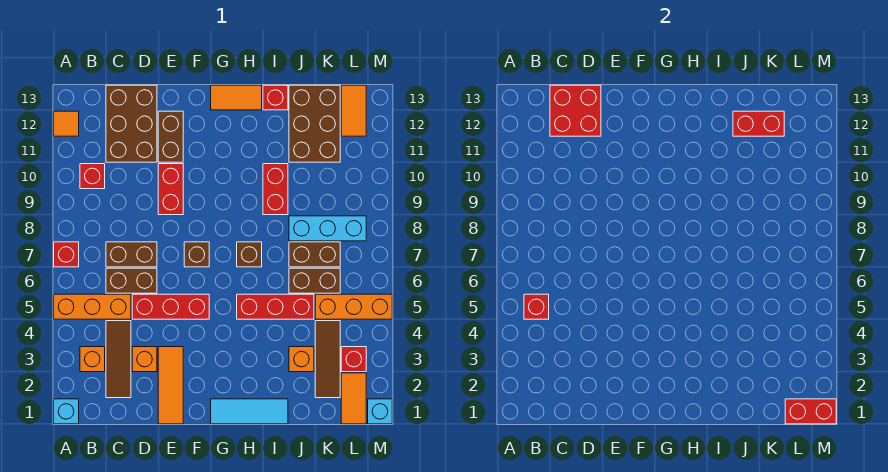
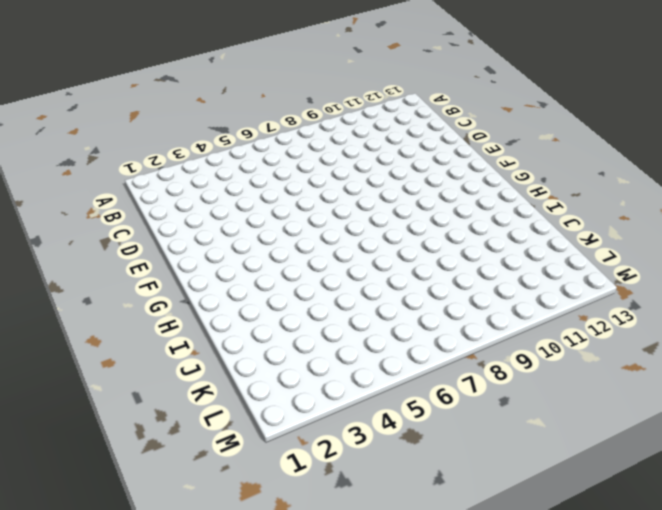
none -> cyan brick A1 level 1
none -> orange brick A5:C5 level 1
none -> red brick A7 level 1
none -> orange tile A12 level 1

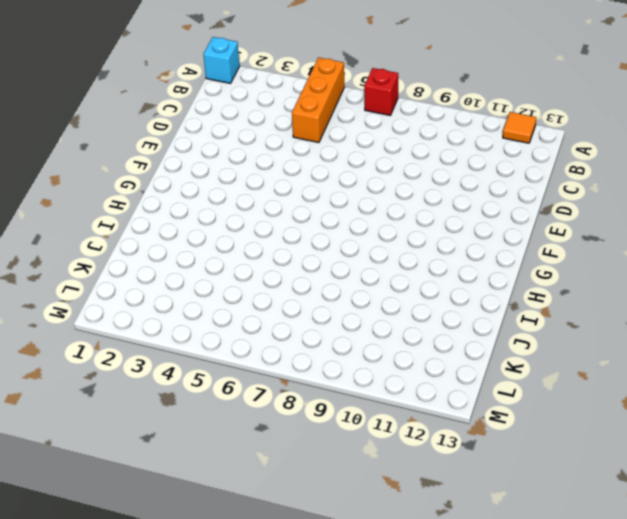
none -> orange brick B3 level 1
none -> red brick B10 level 1
none -> brown tile C2:C4 level 1
none -> brown brick C6:D6 level 1

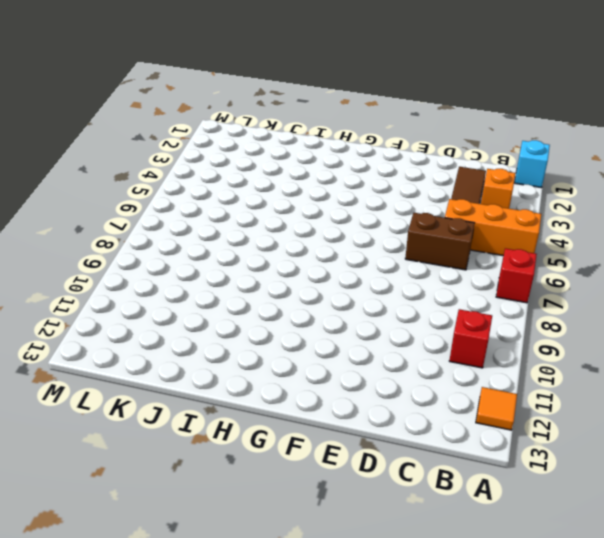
none -> brown brick C7:D7 level 1
none -> brown brick C11:D13 level 1
none -> orange brick D3 level 1
none -> red brick D5:F5 level 1

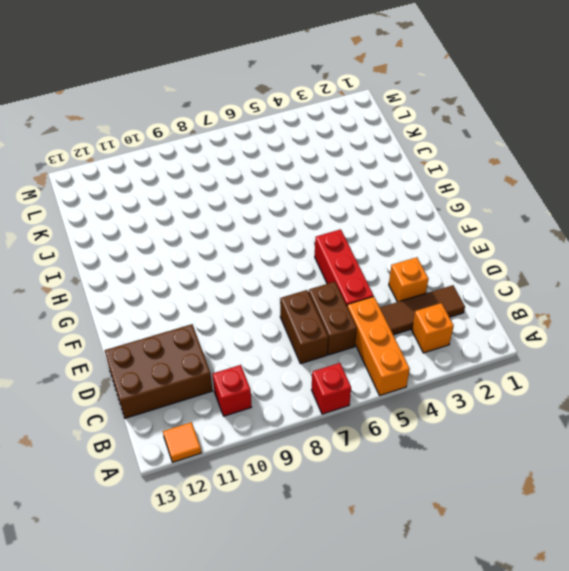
none -> cyan brick A1 level 1
none -> orange tile E1:E3 level 1
none -> red brick E9:E10 level 1
none -> brown brick E11:E12 level 1

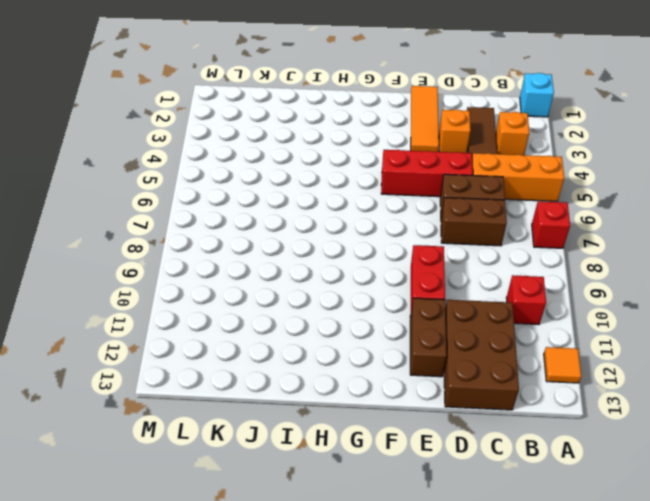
none -> brown brick F7 level 1
none -> cyan tile G1:I1 level 1
none -> orange tile G13:H13 level 1
none -> red brick H5:J5 level 1

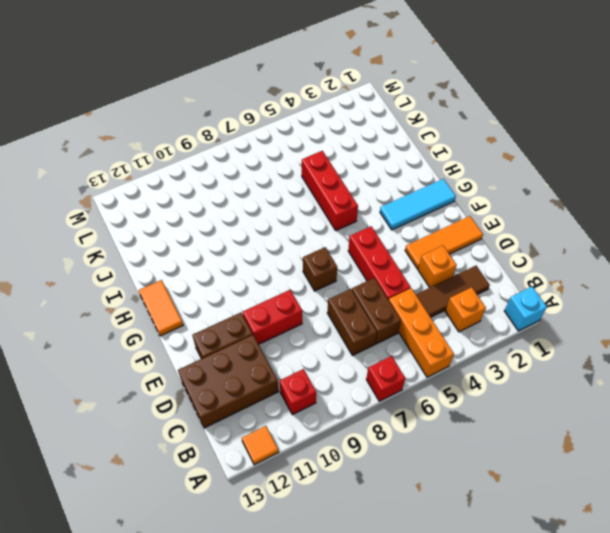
cyan tile G1:G3 level 1 -> cyan tile G1:I1 level 1
none -> brown brick H7 level 1
none -> red brick I9:I10 level 1
none -> red brick I13 level 1
none -> orange brick J3 level 1

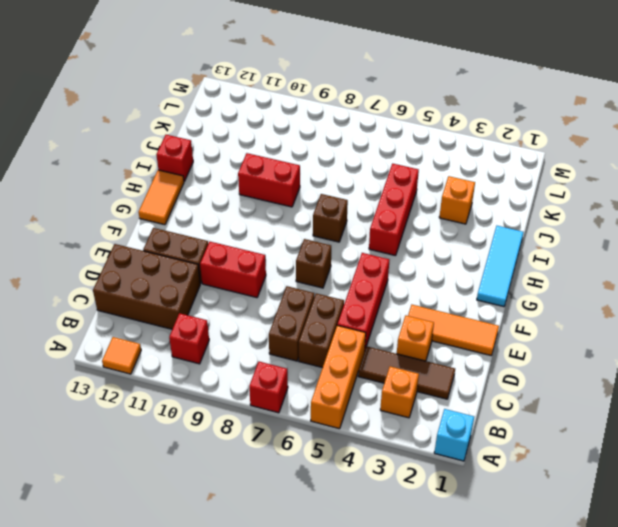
none -> brown brick J6:K6 level 1
none -> brown brick J7:K7 level 1
none -> cyan brick J8:L8 level 1
none -> brown brick J11:K13 level 1

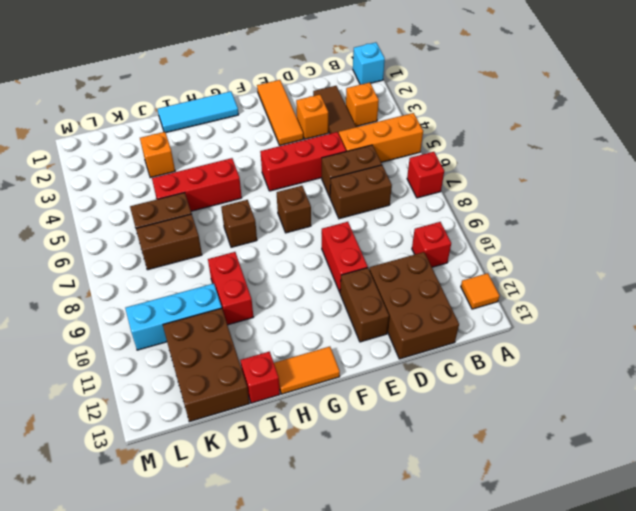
cyan brick J10:L10 level 1 -> cyan brick J8:L8 level 1
none -> brown tile K2:K4 level 1
none -> orange brick K5:M5 level 1
none -> orange tile L1:L2 level 1
none -> red brick L3 level 1

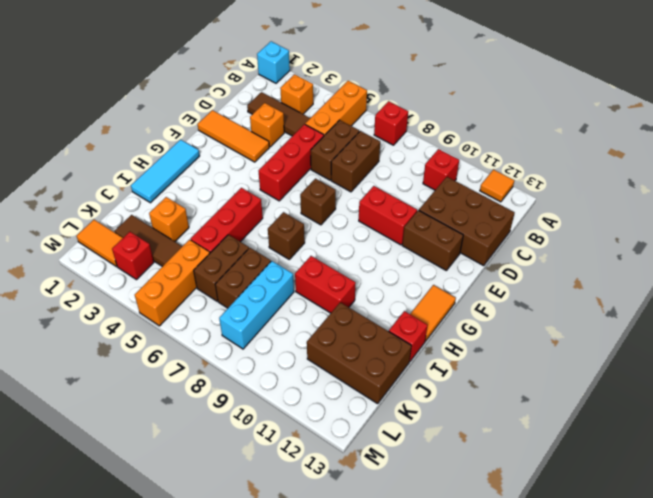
none -> orange tile L12:L13 level 1
none -> cyan brick M1 level 1
none -> red brick B5 level 2
none -> red brick C12:D13 level 2

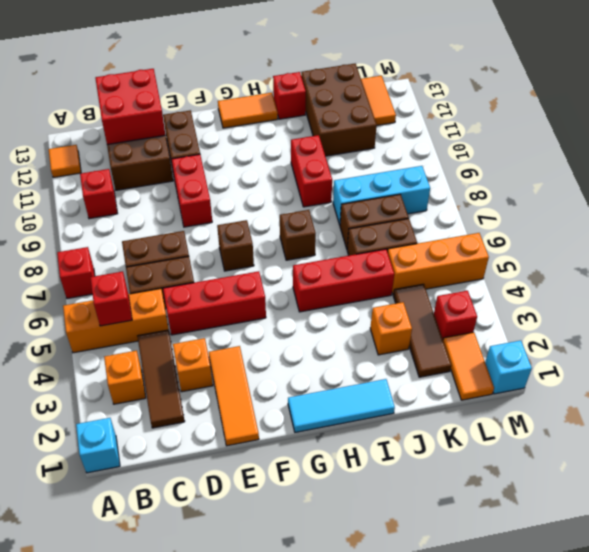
none -> red brick J12:K12 level 2
none -> red brick L1:M1 level 2

